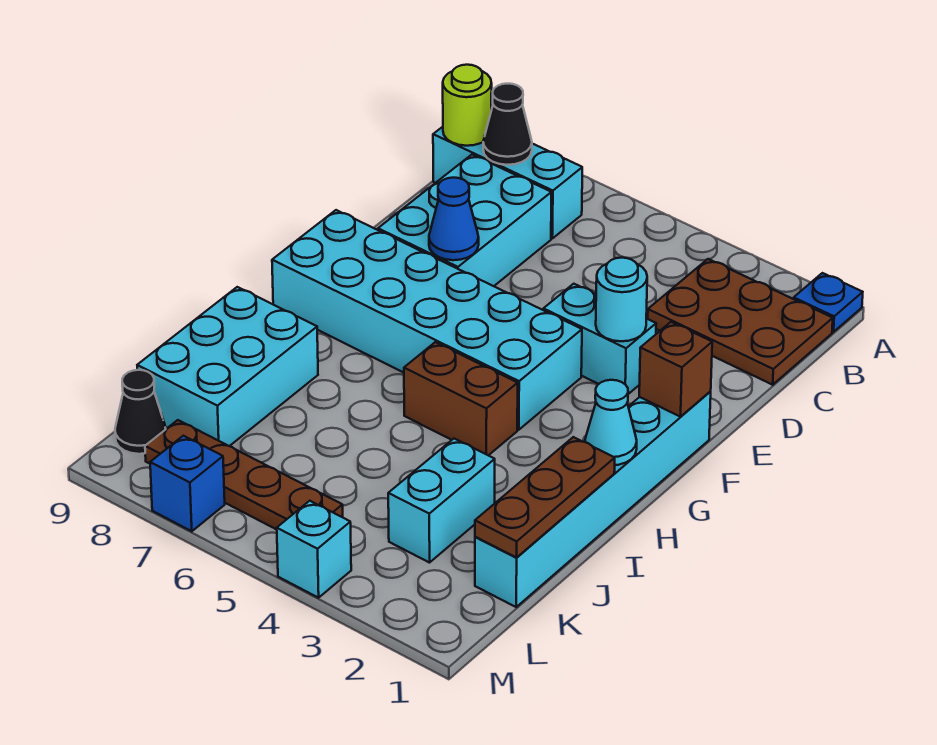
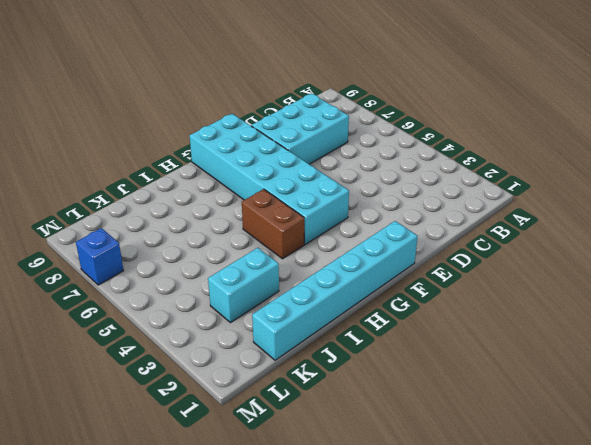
none -> blue plate A1 level 1
none -> brown plate B1:C3 level 1
none -> cyan brick B7:B9 level 1

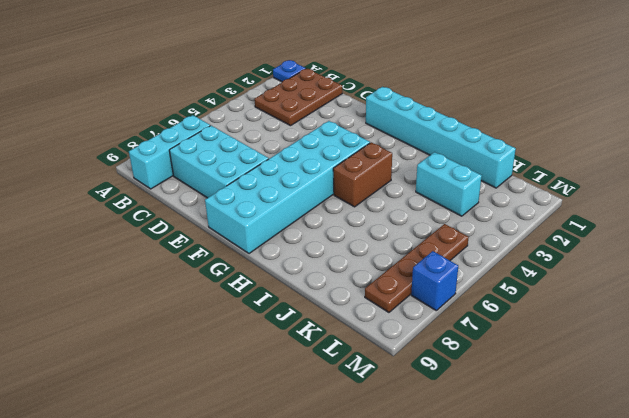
none -> cyan brick E3:E4 level 1
none -> cyan brick I8:K9 level 1
none -> black cone L9 level 1

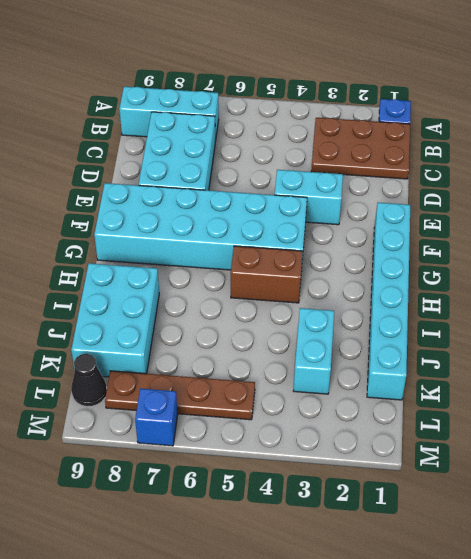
none -> cyan brick M4 level 1
none -> black cone B8 level 2
none -> lime round brick B9 level 2

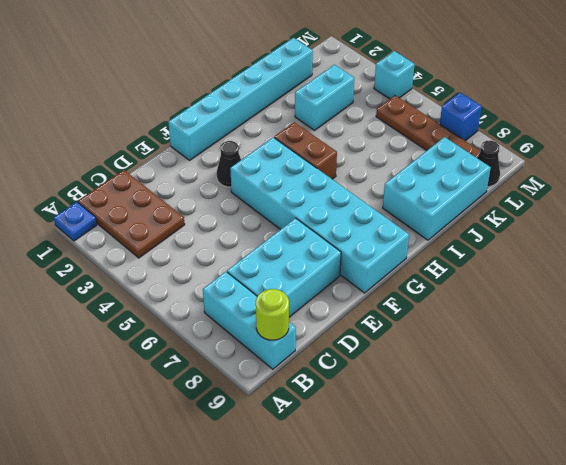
black cone F3 level 1 -> black cone B8 level 2
none -> cyan brick E3:E4 level 1
none -> cyan round brick E3 level 2
none -> blue cone E7 level 2

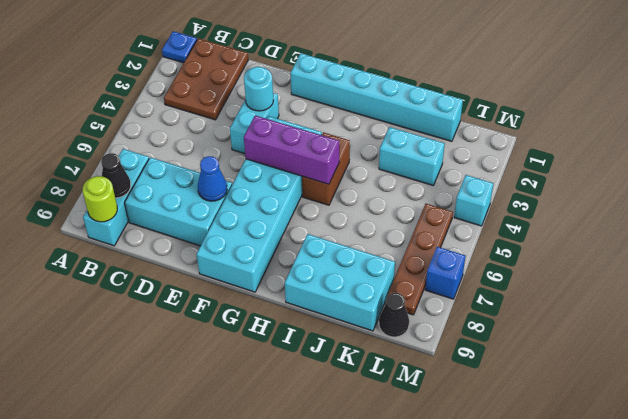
purple brick F5:H5 level 2 -> none
none -> brown brick F1 level 2
none -> cyan cone H1 level 2
none -> brown plate I1:K1 level 2

